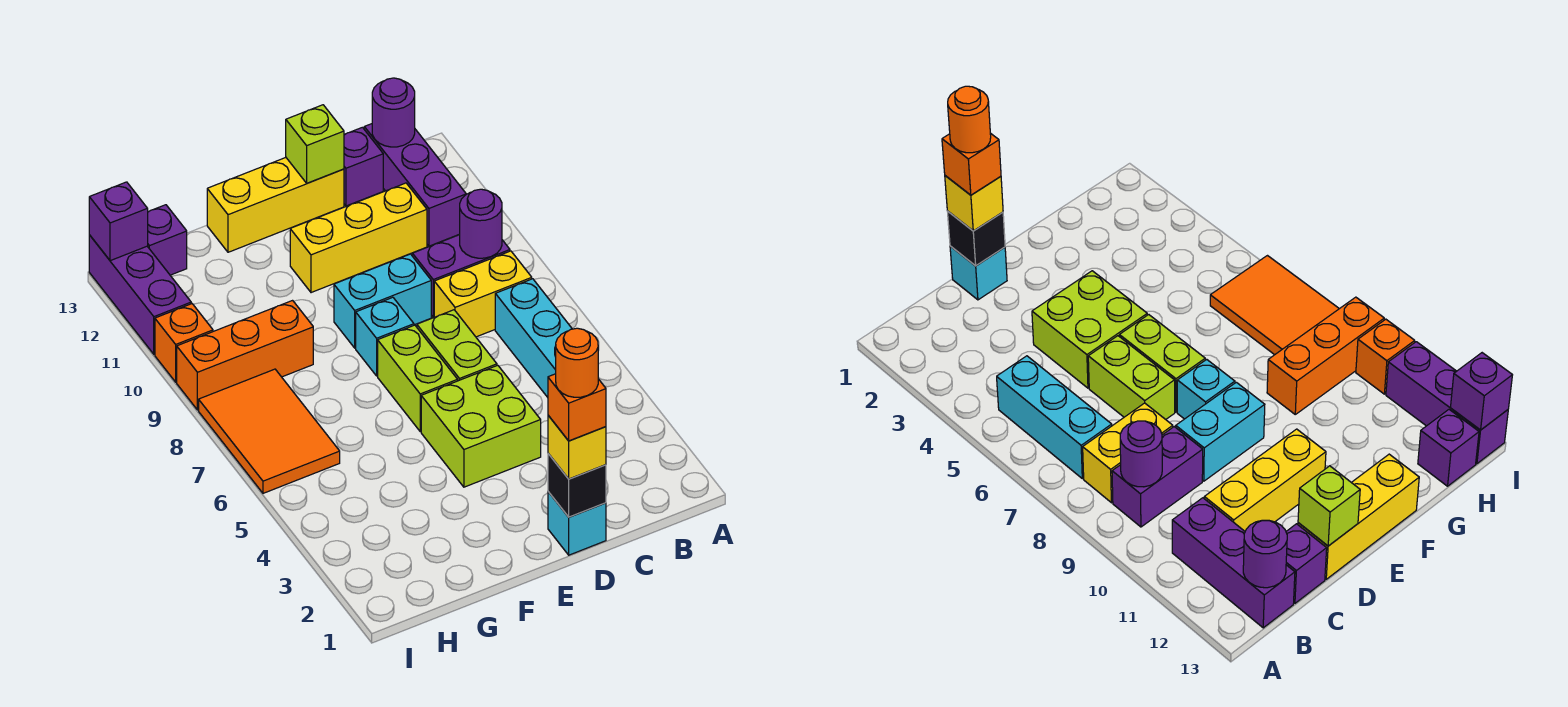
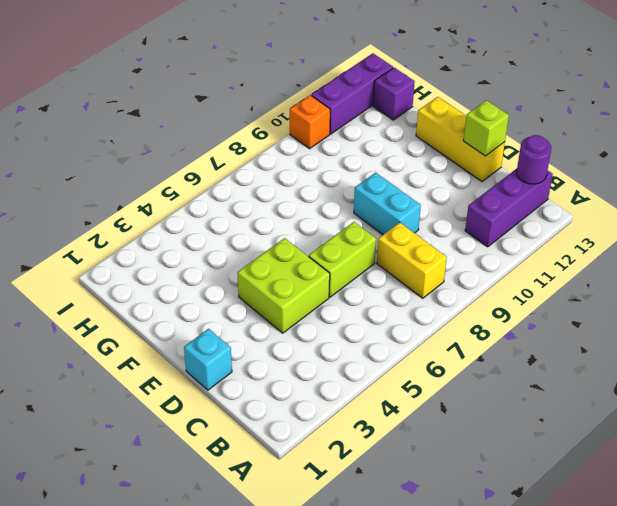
none -> cyan brick B5:B7 level 1
none -> purple brick B9:C9 level 1
none -> yellow brick C11:E11 level 1

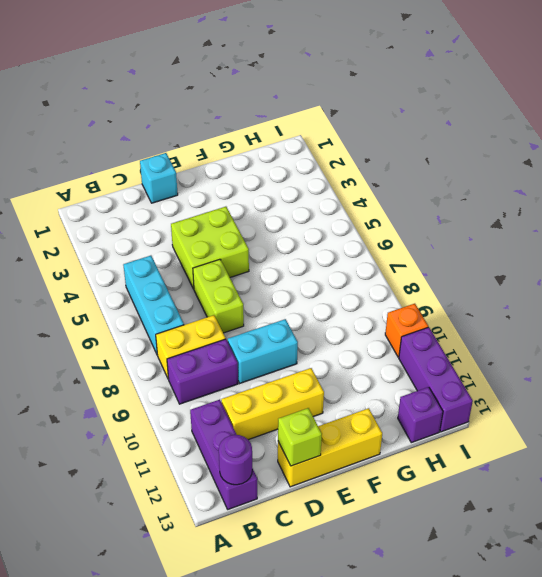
none -> purple brick C13 level 1
none -> lime brick E6:E7 level 1
none -> cyan brick E8 level 1

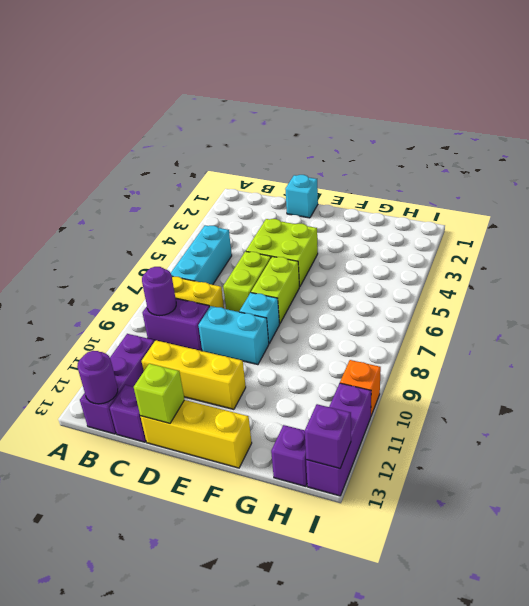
none -> orange brick G9:I9 level 1
none -> orange tile H6:I8 level 1
none -> black brick D1 level 2

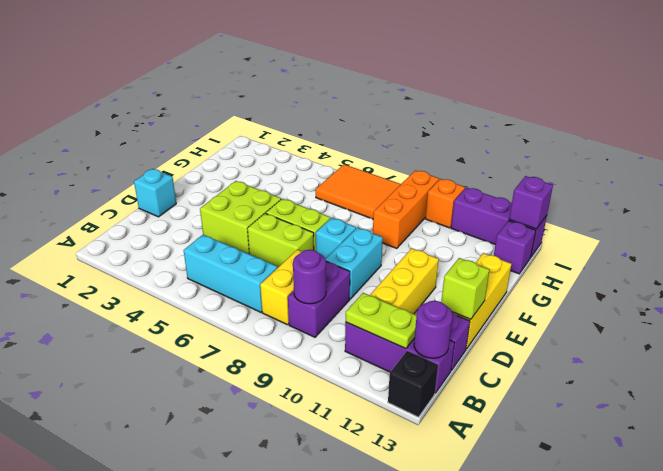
black brick A13 level 1 -> black brick D1 level 2
lime plate B11:B12 level 2 -> none
none -> yellow brick D1 level 3
none -> orange brick D1 level 4
none -> orange round brick D1 level 5

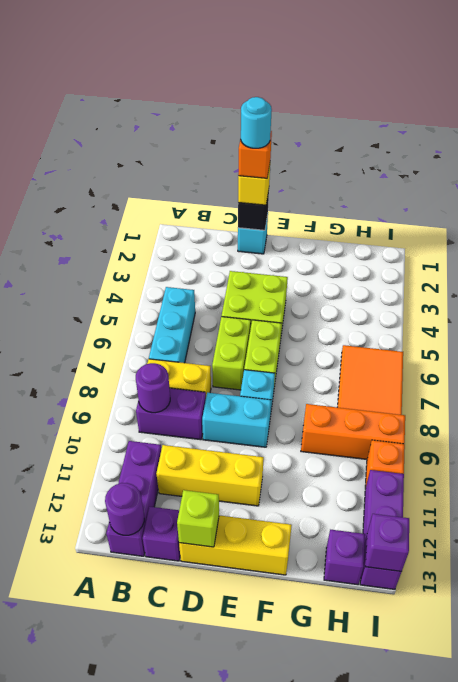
cyan round brick D1 level 5 -> orange round brick D1 level 5

